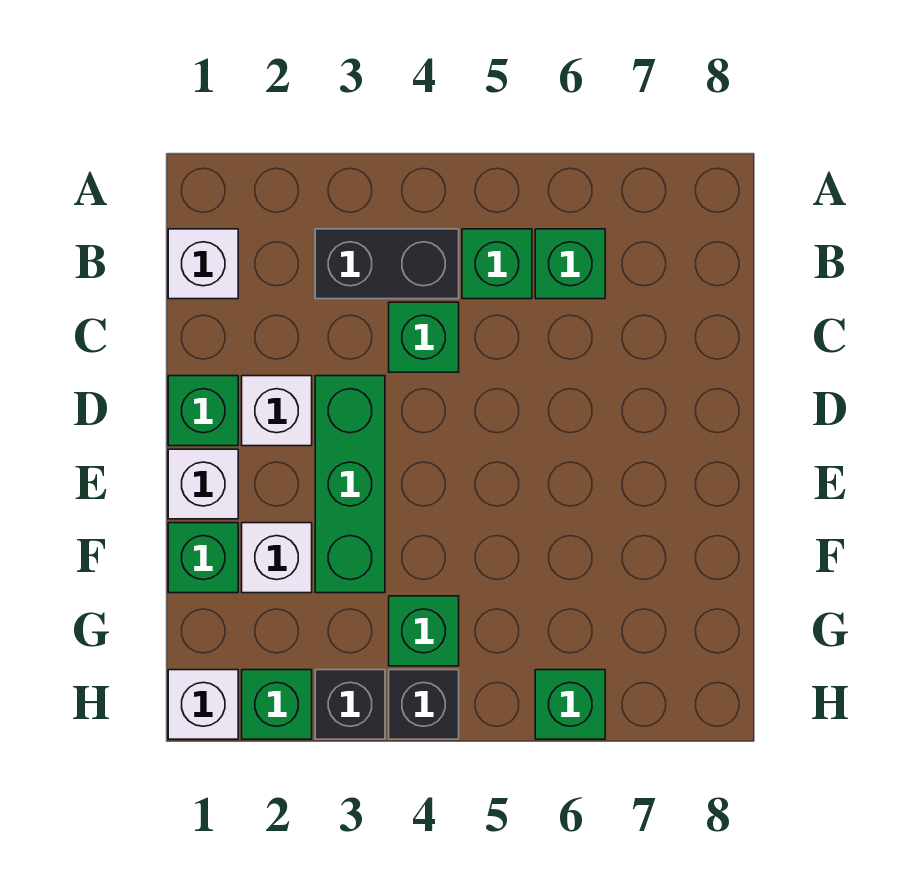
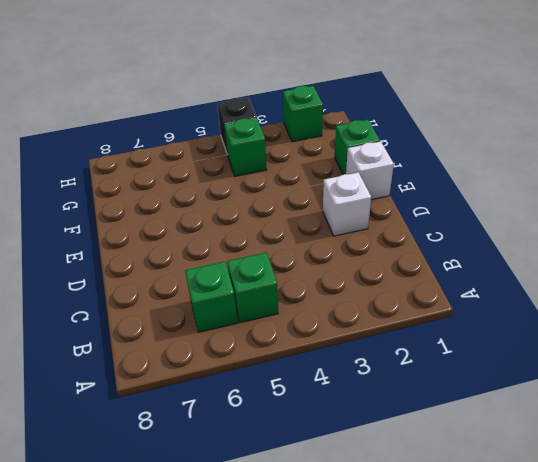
none -> white brick B1 level 1
none -> black brick B3:B4 level 1
none -> green brick C4 level 1

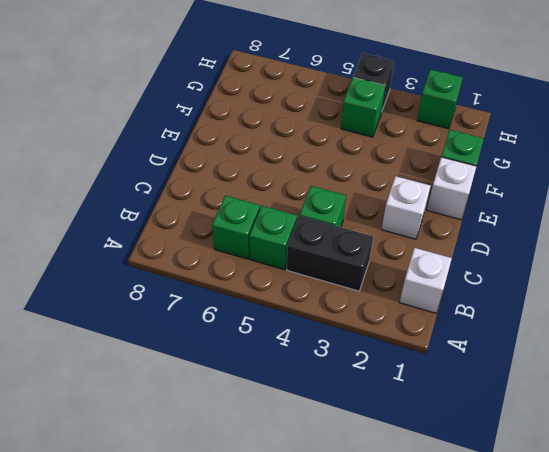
none -> green brick D1 level 1
none -> green brick D3:F3 level 1
none -> white brick F2 level 1

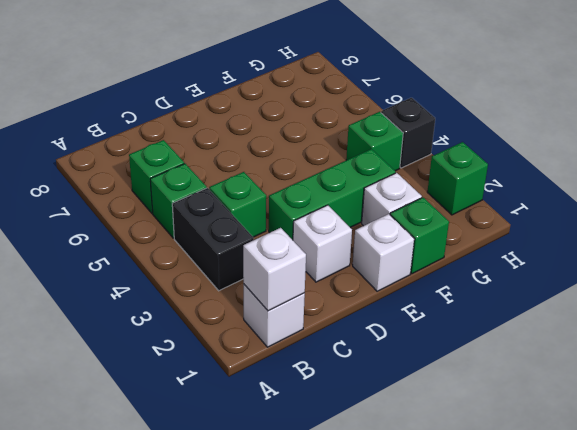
white brick B1 level 2 -> white brick H1 level 1
none -> green brick D1 level 1
none -> black brick H3 level 1
none -> green brick H6 level 1

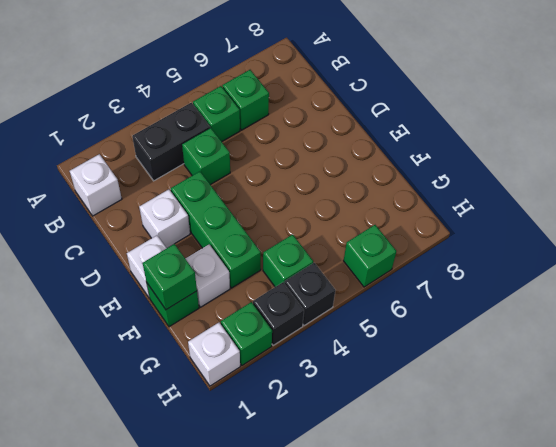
green brick F1 level 2 -> green brick D1 level 1

